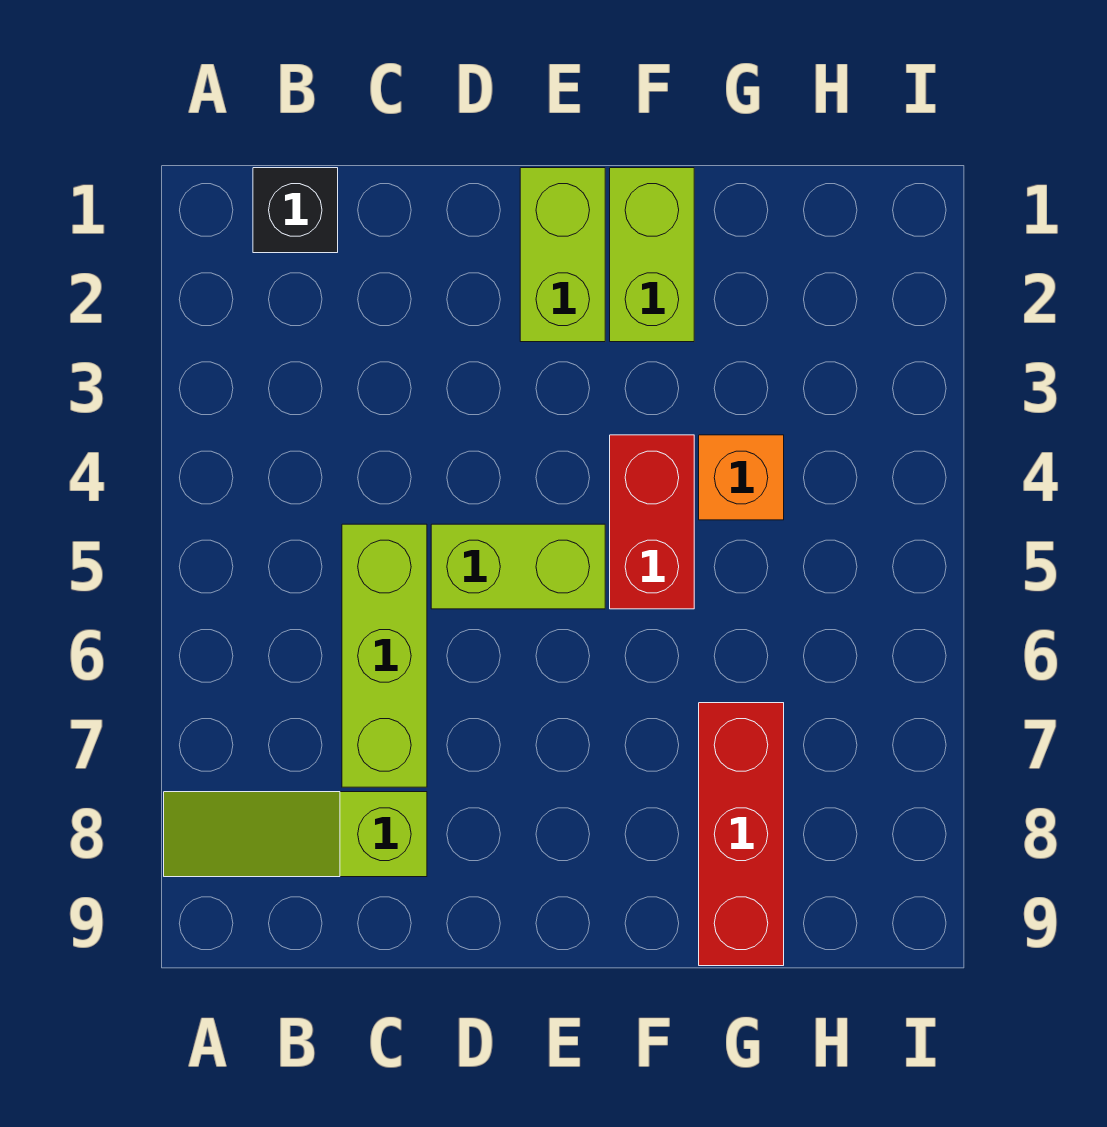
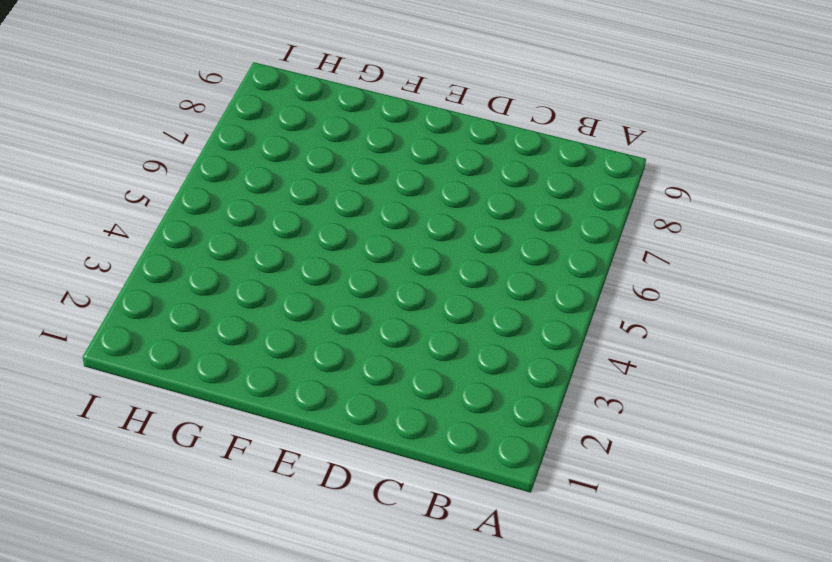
none -> lime slope A8:C8 level 1 top C
none -> black brick B1 level 1

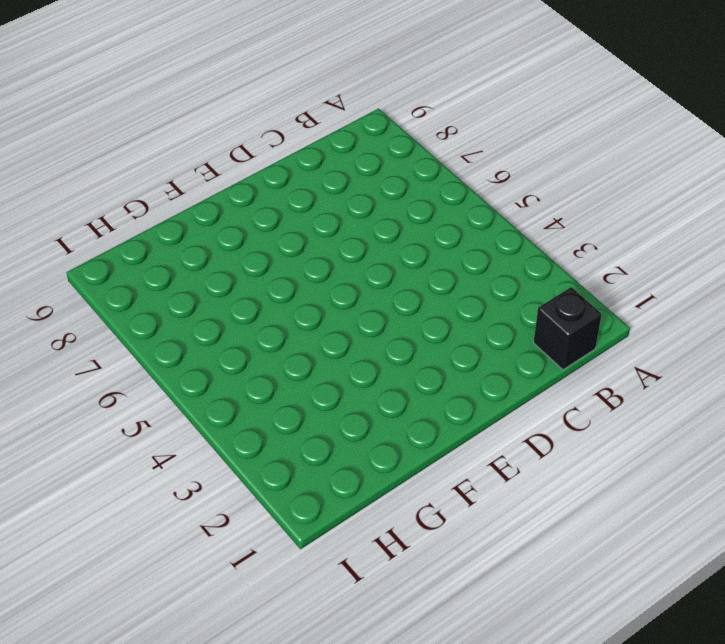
none -> lime slope A8:C8 level 1 top C
none -> lime brick C5:C7 level 1

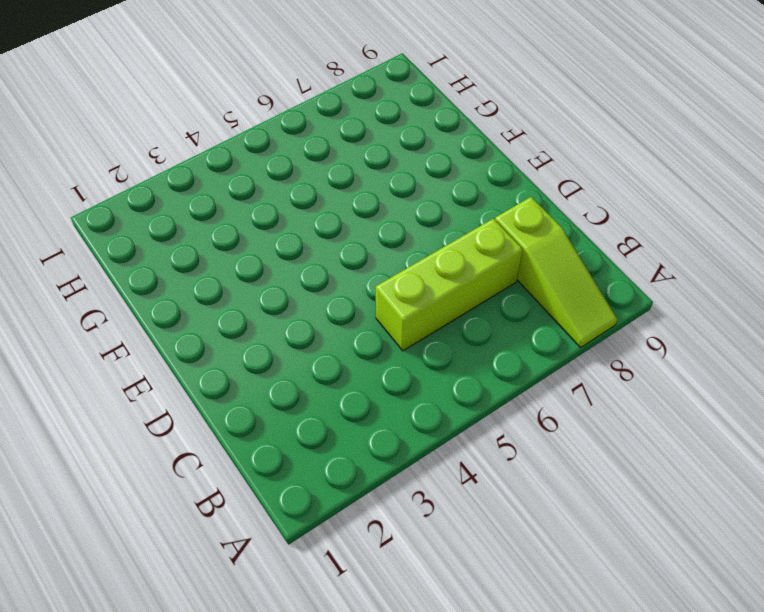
none -> black brick B1 level 1
none -> lime brick D5:E5 level 1

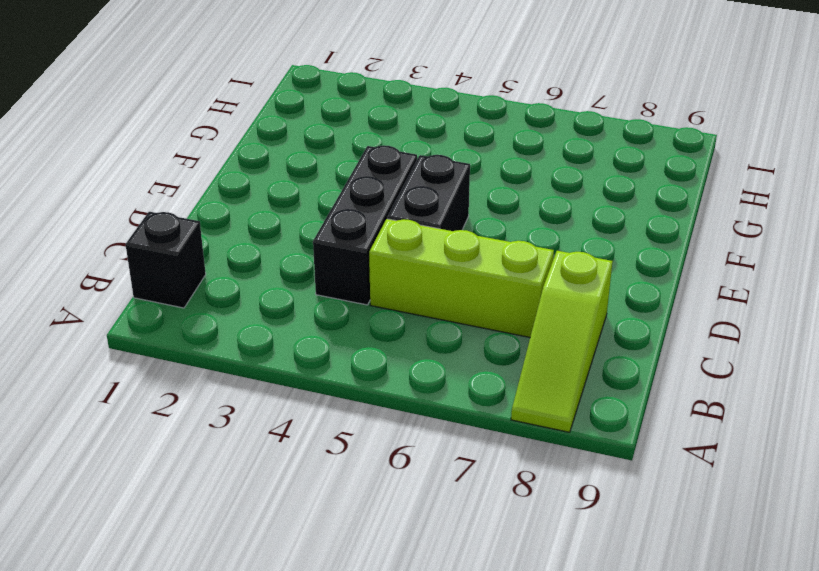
black brick C4:E4 level 1 -> none
black brick D5:E5 level 1 -> lime brick D5:E5 level 1
none -> lime brick E1:E2 level 1
none -> lime brick F1:F2 level 1

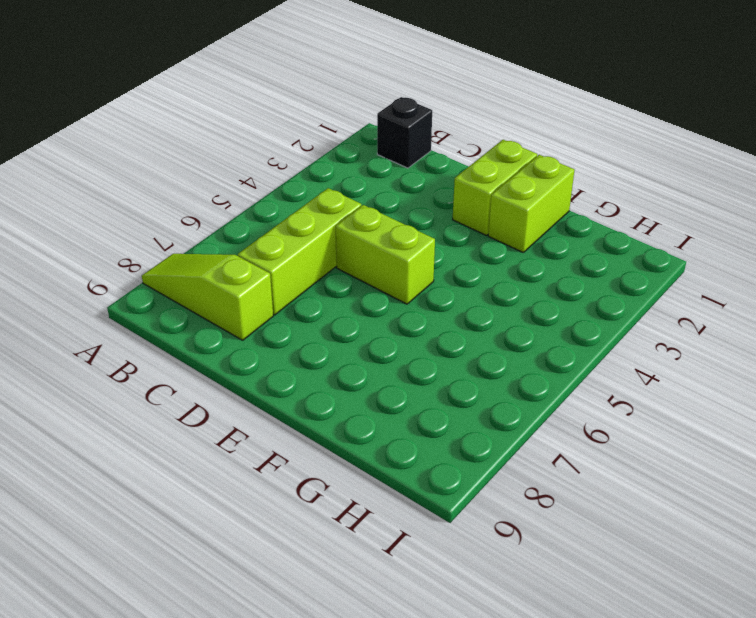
none -> red brick F4:F5 level 1
none -> orange brick G4 level 1

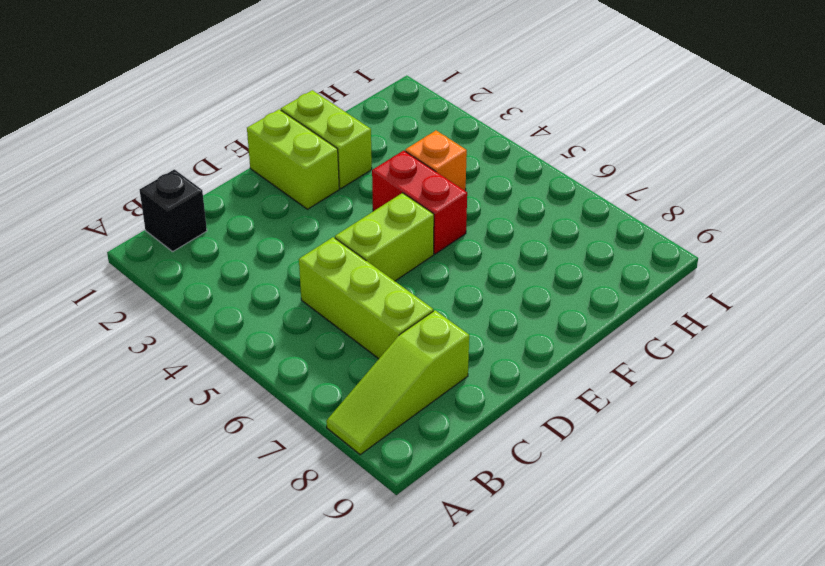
none -> red brick G7:G9 level 1

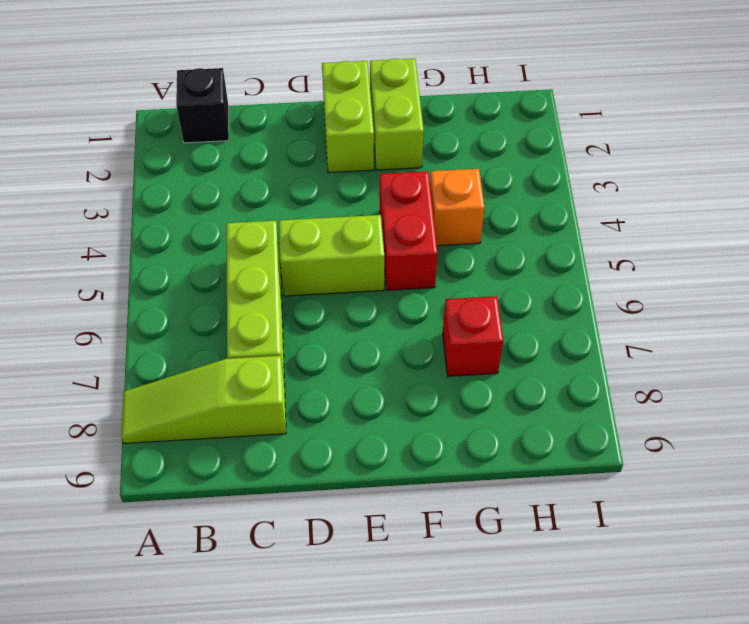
red brick G7 level 1 -> red brick G7:G9 level 1

